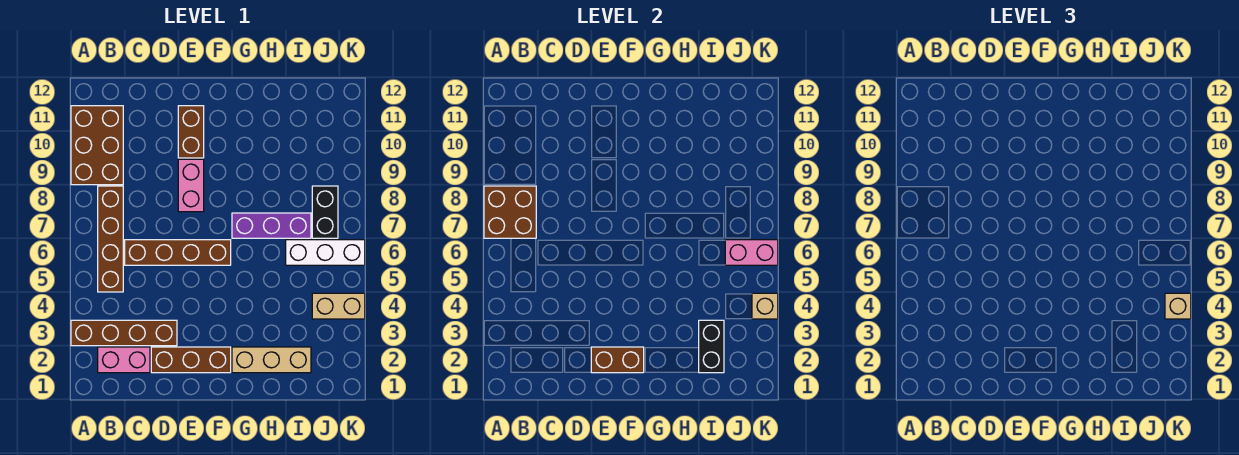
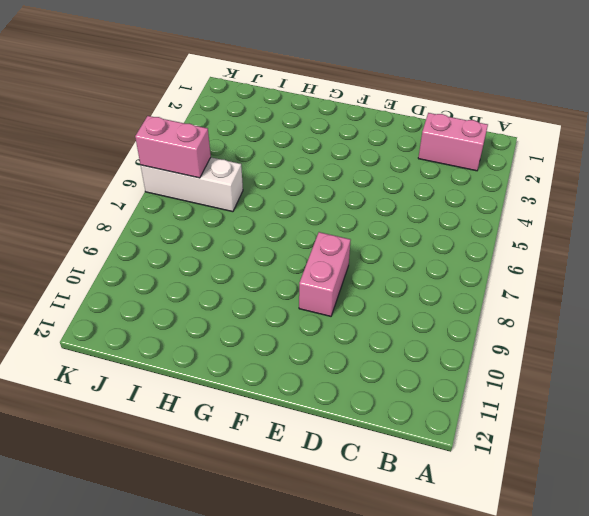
none -> brown brick A3:D3 level 1
none -> brown brick A9:B11 level 1
none -> brown brick B5:B8 level 1

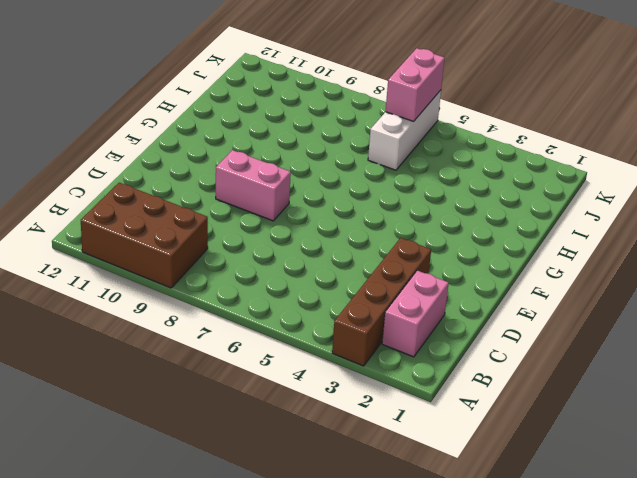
none -> brown brick B5:B8 level 1
none -> brown brick C6:F6 level 1
none -> brown brick D2:F2 level 1

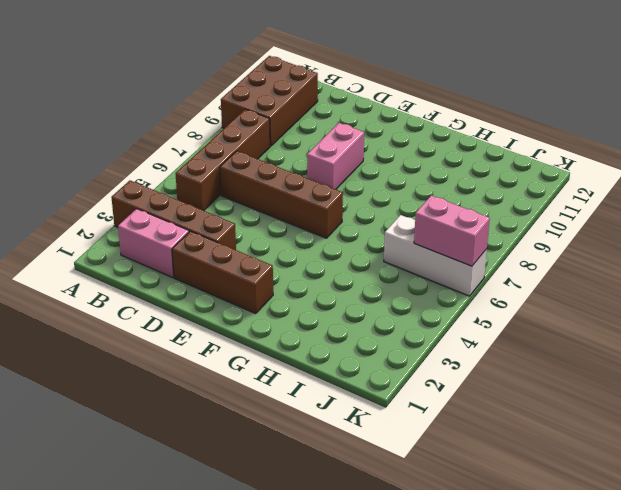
none -> brown brick E10:E11 level 1
none -> tan brick G2:I2 level 1
none -> purple brick G7:I7 level 1

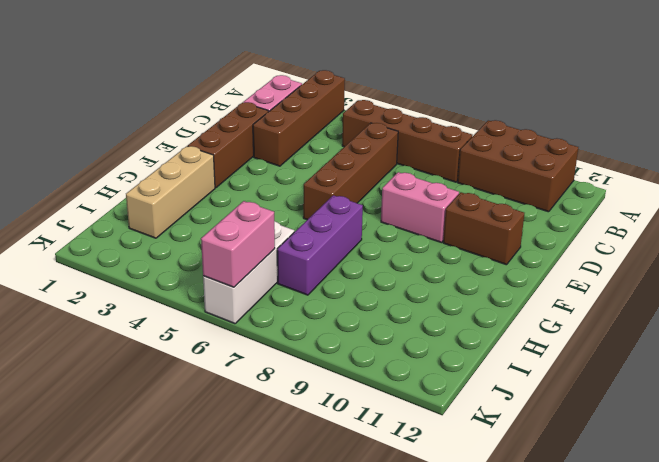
none -> tan brick J4:K4 level 1
none -> black brick J7:J8 level 1
none -> brown brick A7:B8 level 2

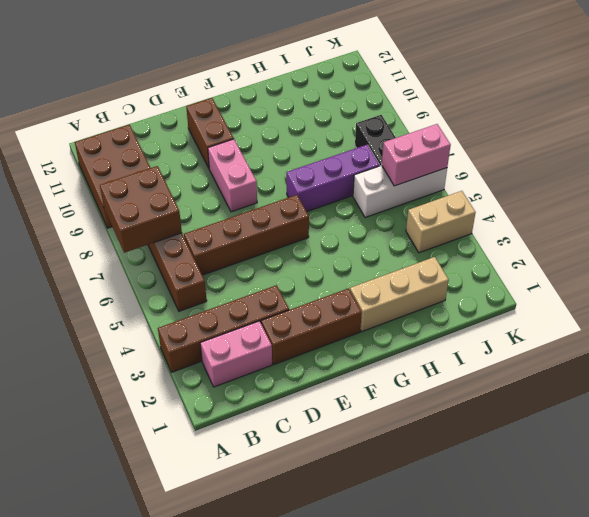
none -> brown brick E2:F2 level 2
none -> black brick I2:I3 level 2
none -> tan brick K4 level 2

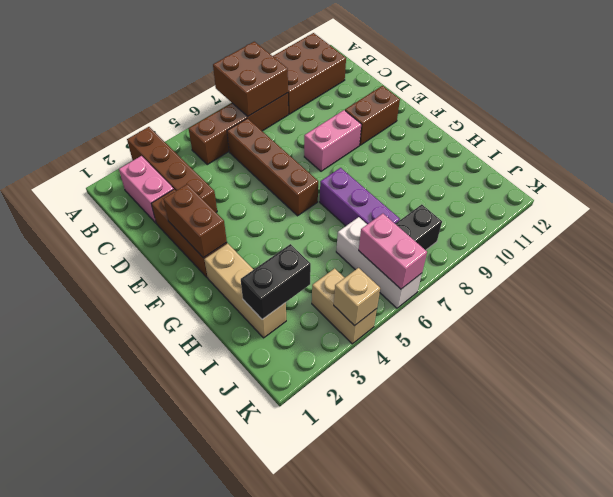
none -> tan brick K4 level 3

